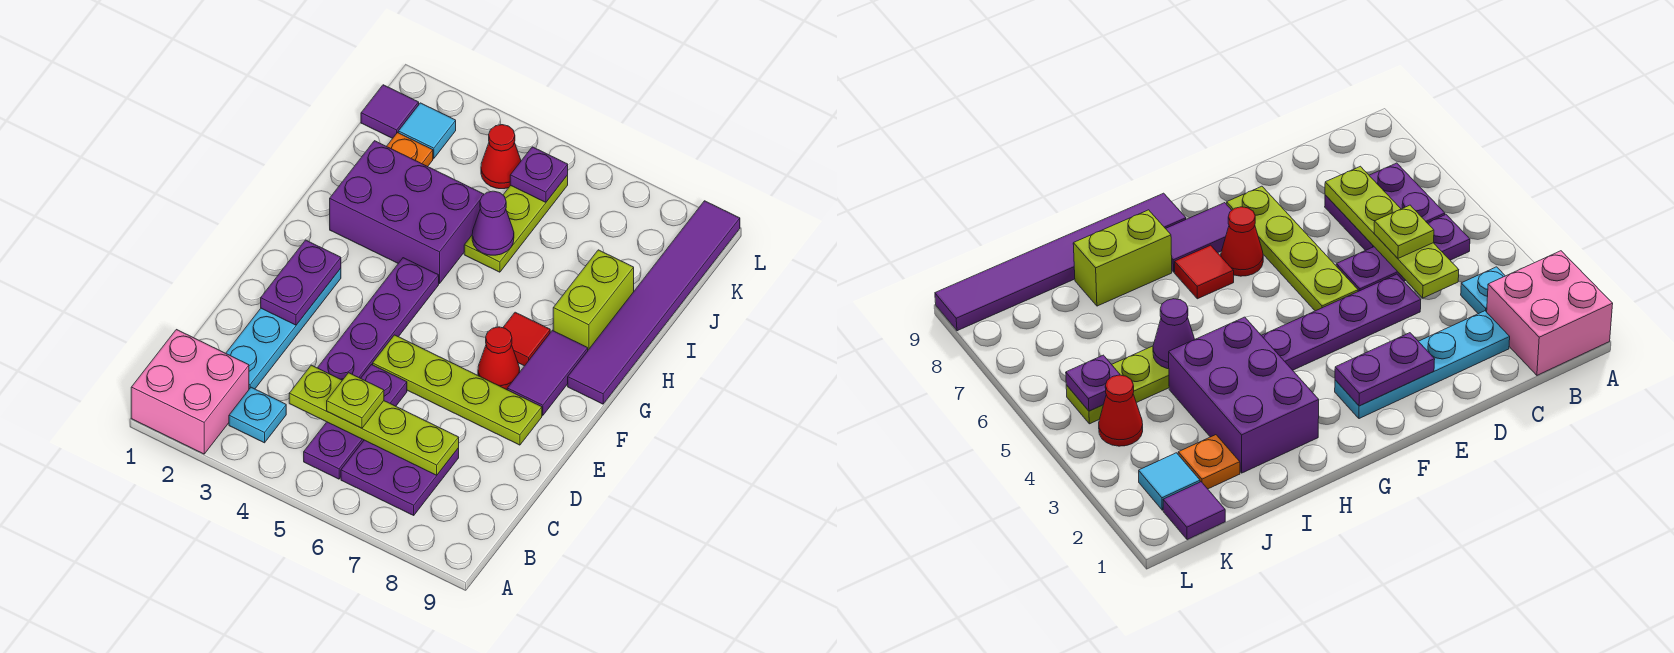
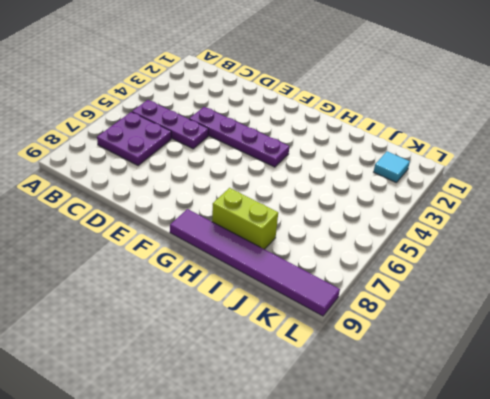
none -> pink brick A1:B2 level 1
none -> cyan plate B3 level 1
none -> cyan plate C2:F2 level 1

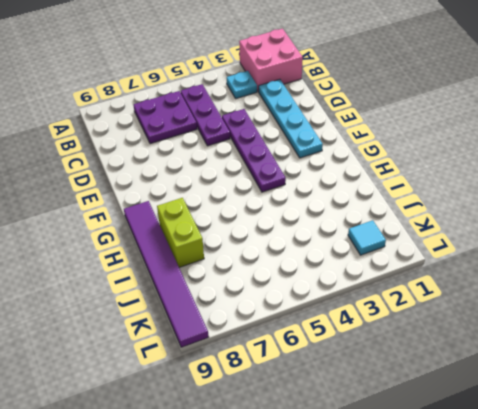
none -> lime plate E5:E8 level 1
none -> red cone F7 level 1
none -> purple tile F8:G8 level 1

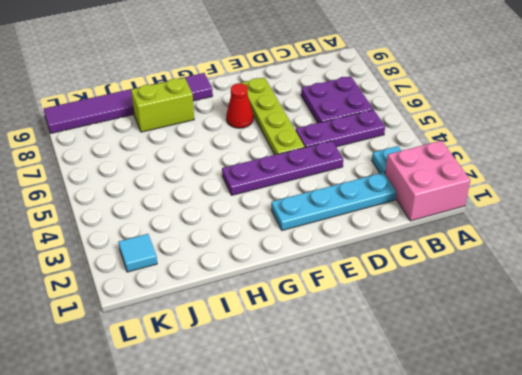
none -> purple tile F8:G8 level 1
none -> red tile G7 level 1
none -> purple brick H2:I4 level 1

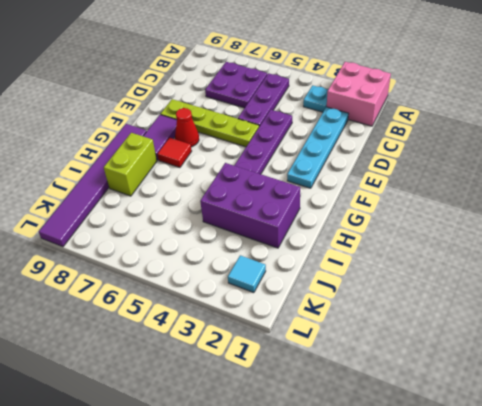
none -> lime plate I5:K5 level 1
none -> orange plate J2 level 1
none -> purple tile K1 level 1

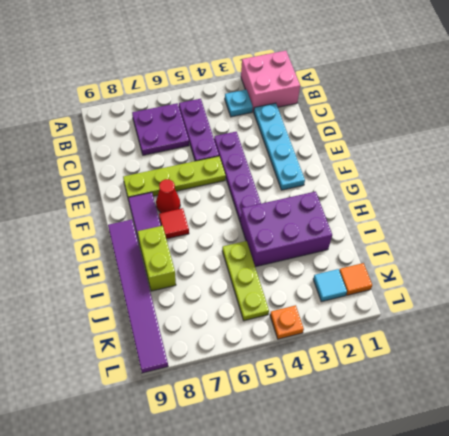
orange tile K1 level 1 -> purple tile K1 level 1
orange plate L4 level 1 -> orange plate J2 level 1
none -> red cone K4 level 1
none -> lime plate C4:C7 level 2
none -> purple plate E2:F2 level 2

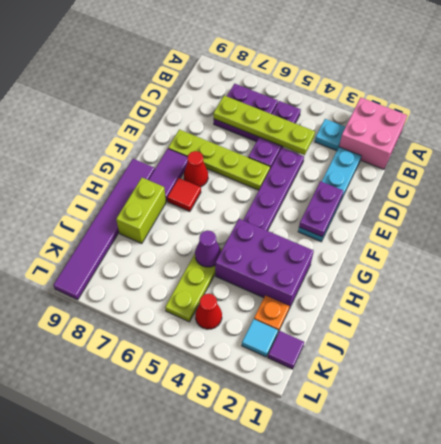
none -> purple plate K5 level 2
none -> lime plate C5 level 3

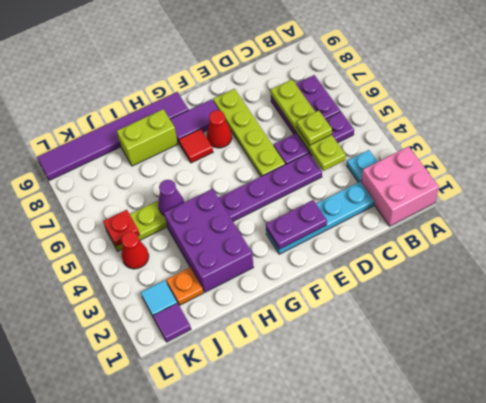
red plate K5 level 2 -> purple plate K5 level 2

